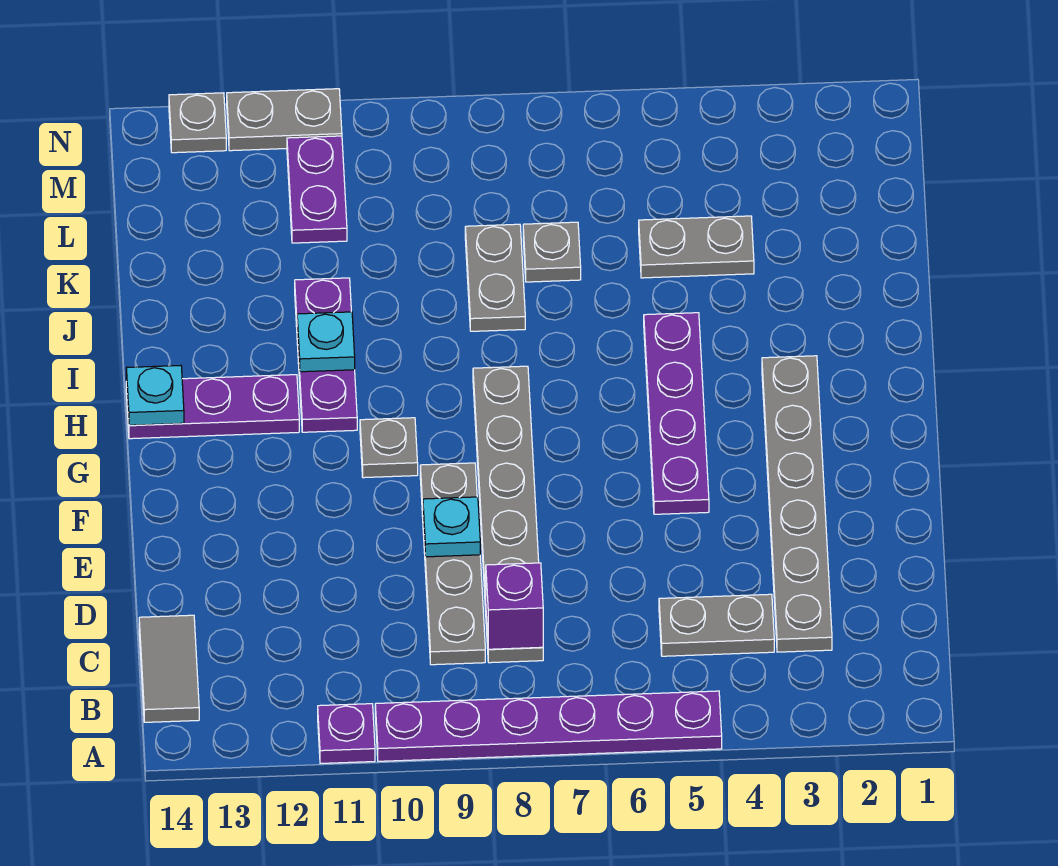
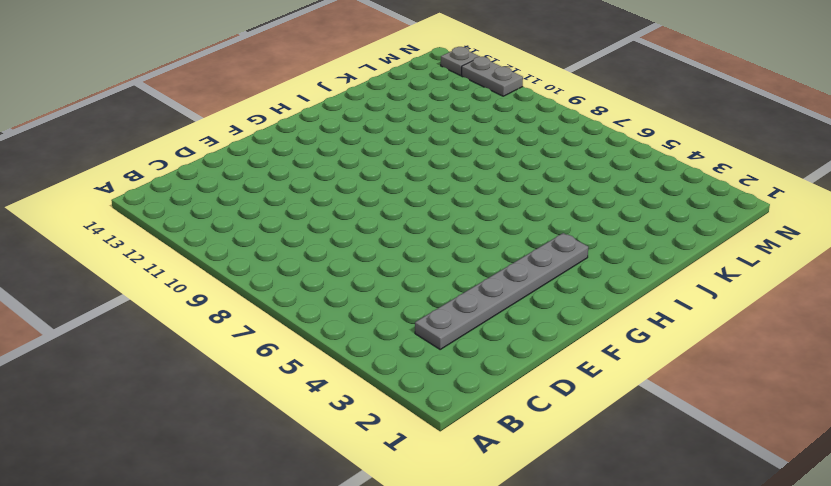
none -> purple plate A5:A10 level 1
none -> purple plate A11 level 1
none -> grey tile B14:C14 level 1

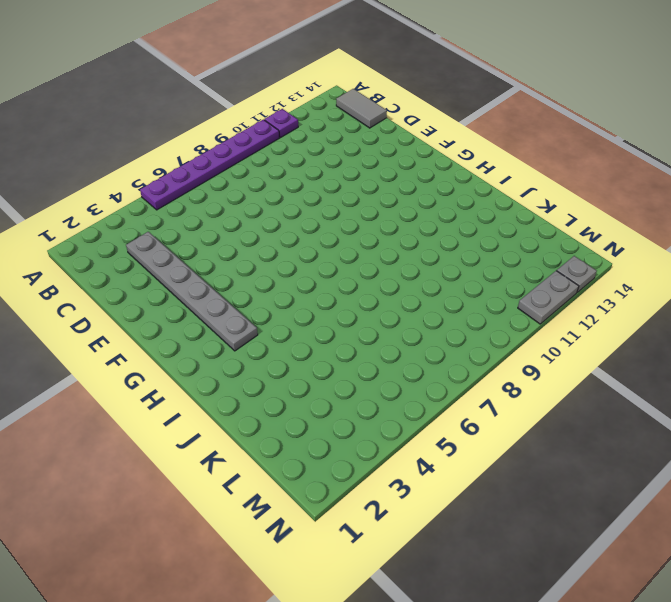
none -> grey plate C4:C5 level 1
none -> grey plate C8:H8 level 1
none -> grey plate C9:F9 level 1

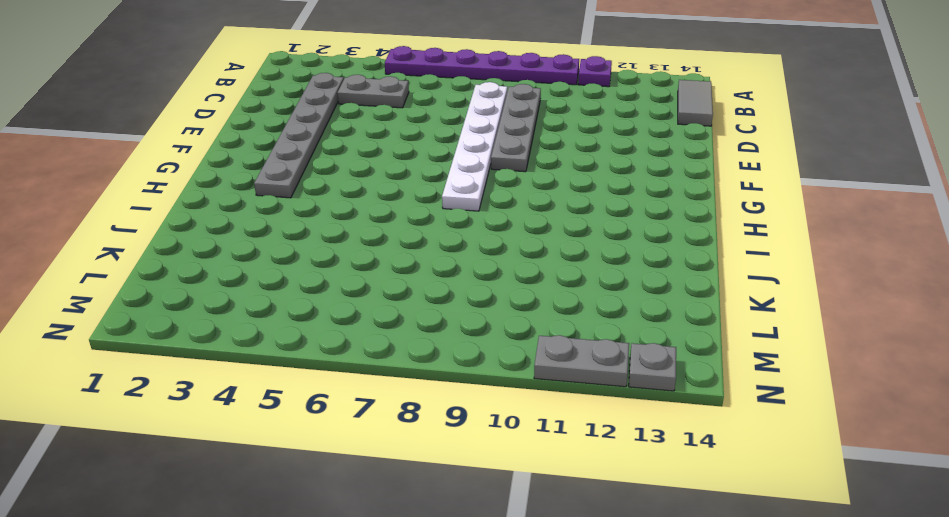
white plate C8:H8 level 1 -> grey plate C8:H8 level 1
none -> purple plate F5:I5 level 1
none -> grey plate G10 level 1
none -> purple plate H11:J11 level 1

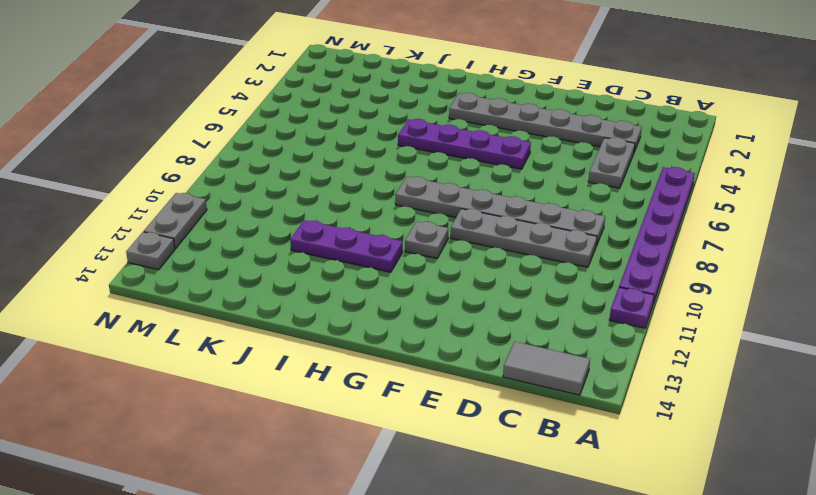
none -> purple plate H12:H14 level 1
none -> grey plate J8:K8 level 1
none -> grey plate K4:K5 level 1

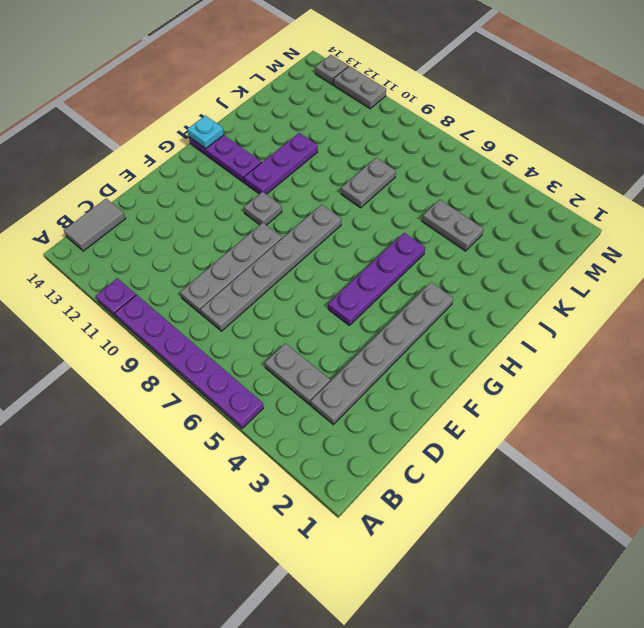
none -> grey plate K7 level 1
none -> purple plate L11:M11 level 1
none -> purple brick C8 level 2

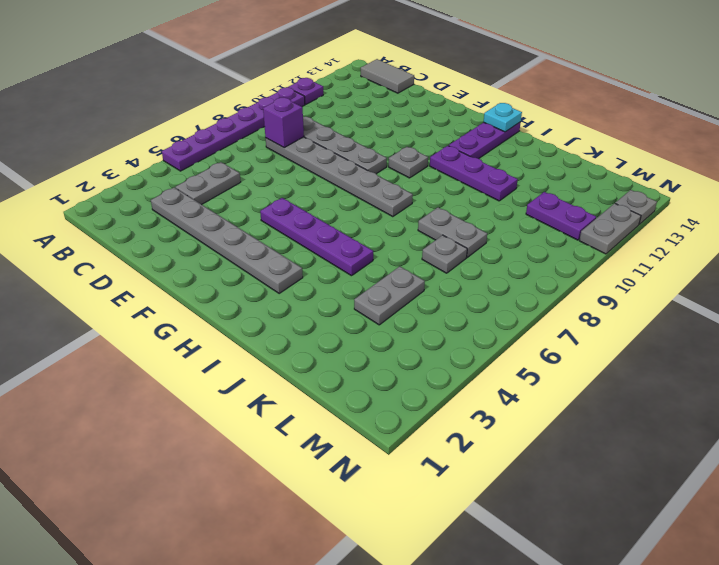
none -> cyan plate E9 level 2
none -> cyan plate I11 level 2

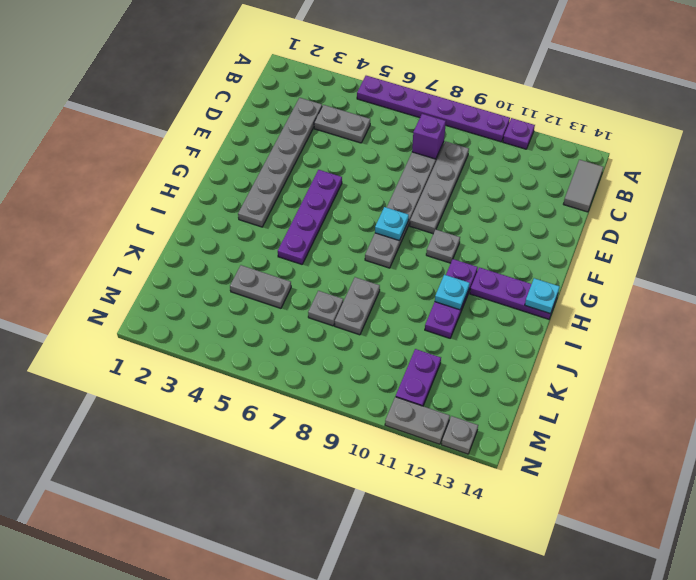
cyan plate G8 level 2 -> cyan plate E9 level 2

